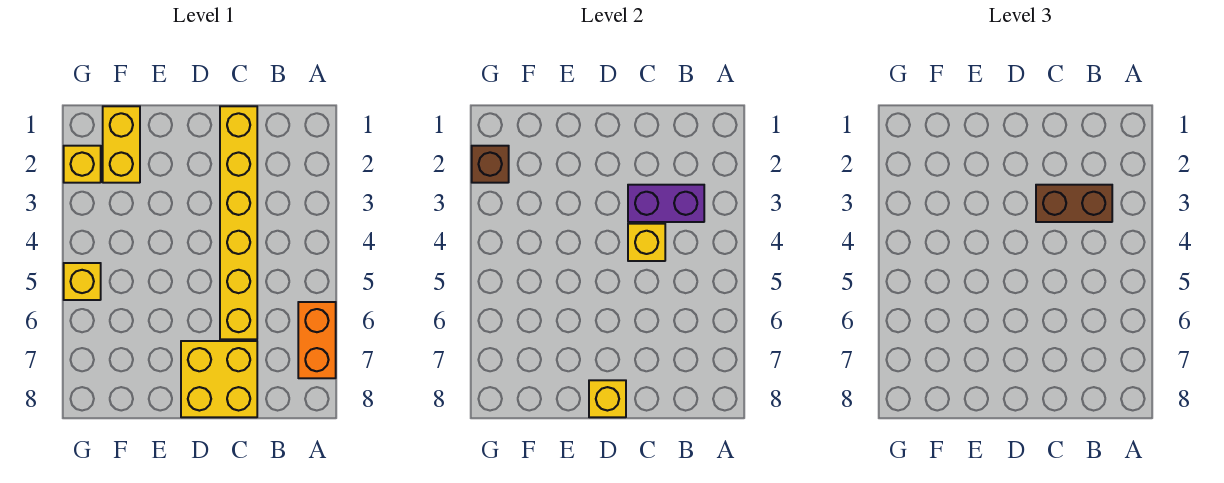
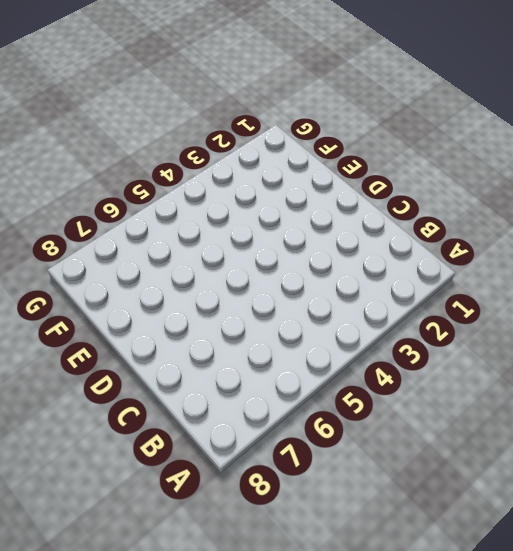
none -> orange brick A6:A7 level 1
none -> yellow brick C1:C6 level 1

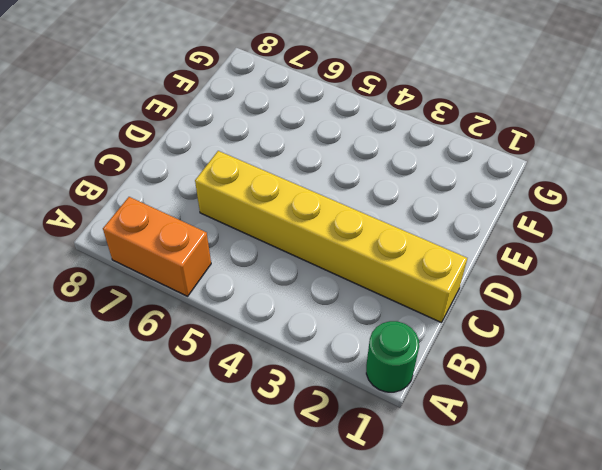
green round brick A1 level 1 -> none
none -> yellow brick C7:D8 level 1
none -> yellow brick F1:F2 level 1

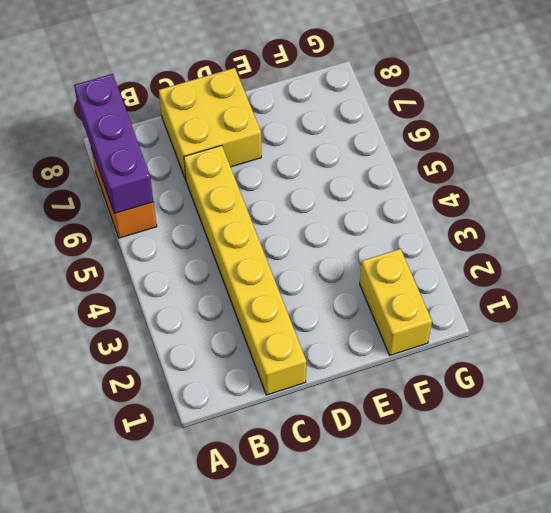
purple brick A6:A8 level 2 -> none
none -> yellow brick G2 level 1
none -> yellow brick G5 level 1

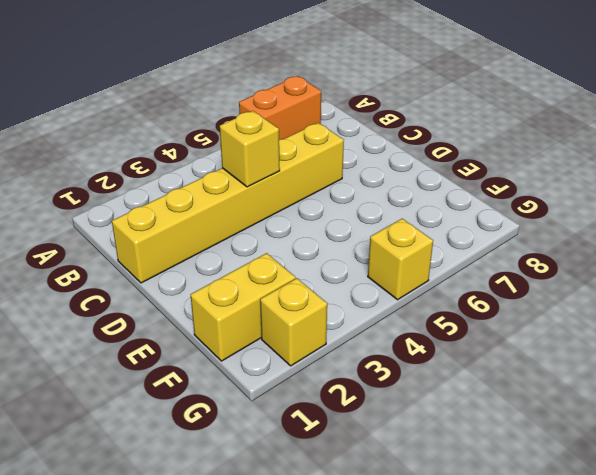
none -> yellow brick C7:D8 level 1
none -> purple brick B3:C3 level 2

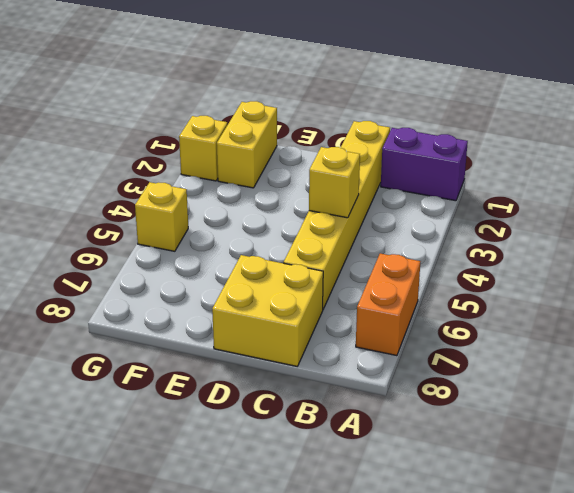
purple brick A1:B1 level 1 -> purple brick B3:C3 level 2
none -> yellow brick D8 level 2
none -> brown brick G2 level 2

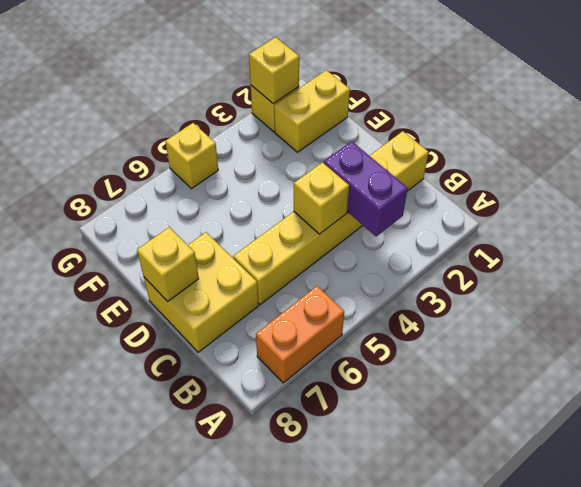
yellow brick G2 level 2 -> brown brick G2 level 2
none -> brown brick B3:C3 level 3

